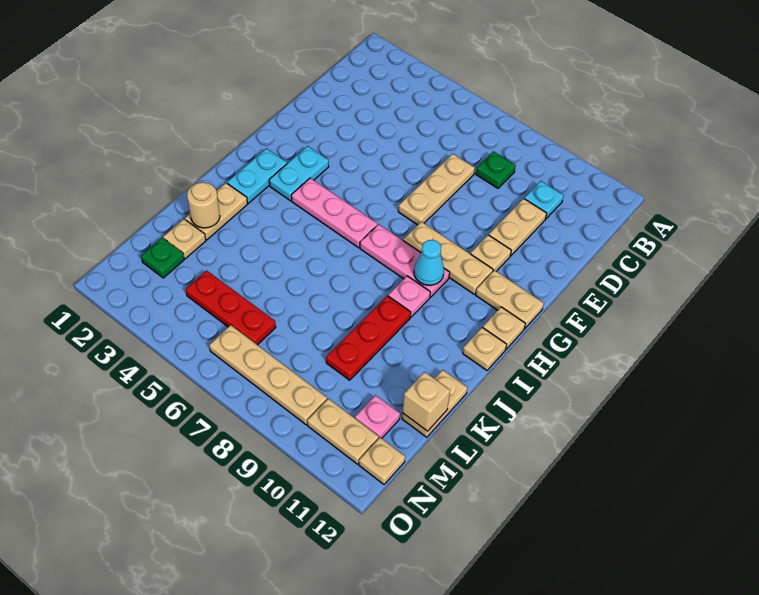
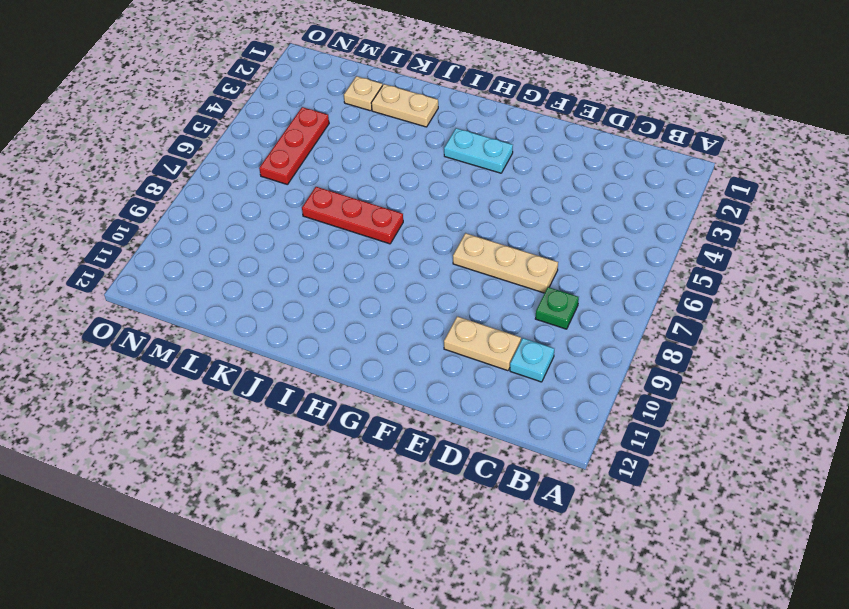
red plate I7:K7 level 1 -> red plate J9:L9 level 1
none -> tan plate F10 level 1
none -> tan plate G8:G10 level 1
none -> tan plate G11:G12 level 1

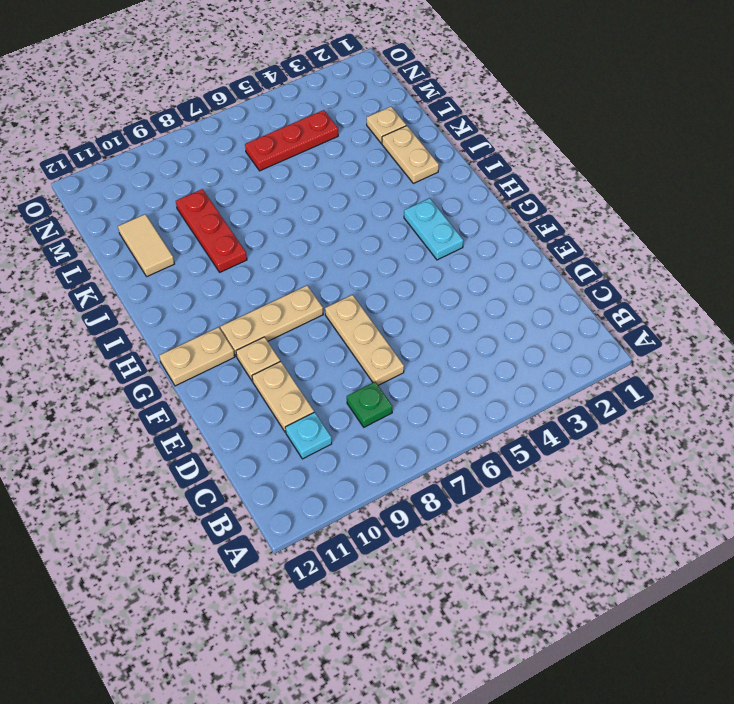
tan tile K11:L11 level 1 -> none
none -> cyan plate H2:I2 level 1
none -> pink plate H4:H6 level 1
none -> pink plate H7:H9 level 1

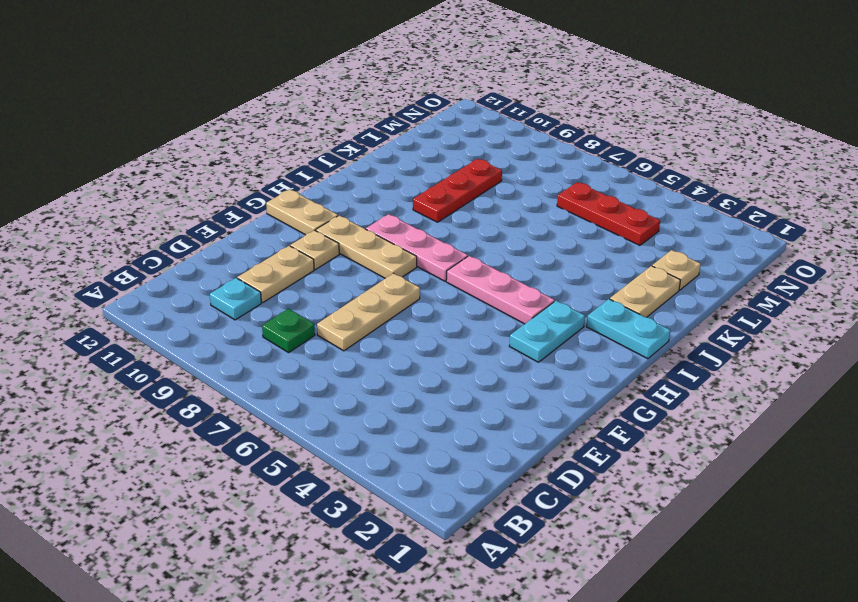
cyan plate I1:I2 level 1 -> cyan plate H2:I2 level 1
none -> tan plate H12 level 1
none -> pink plate I9 level 1
none -> tan plate I12 level 1

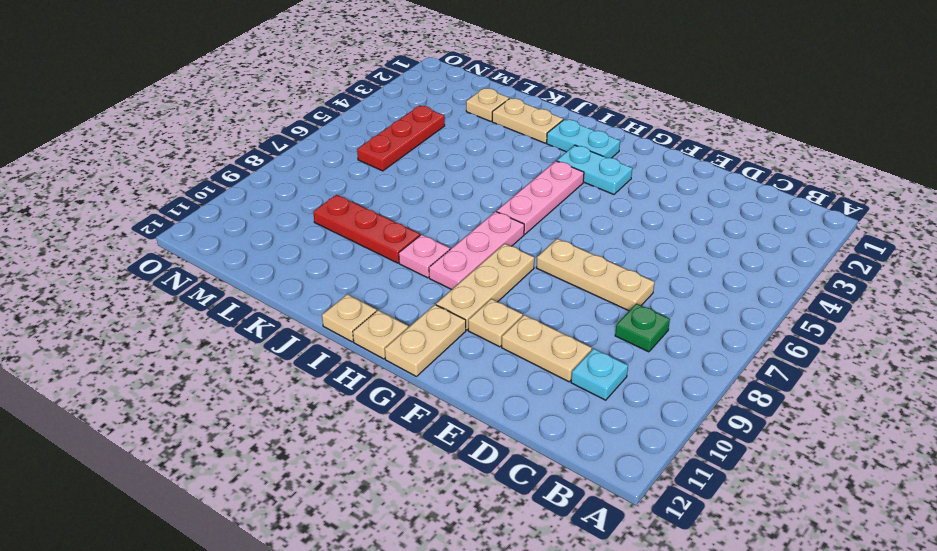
none -> tan plate K12:L12 level 1
none -> green plate M2 level 1
none -> pink plate M11 level 1

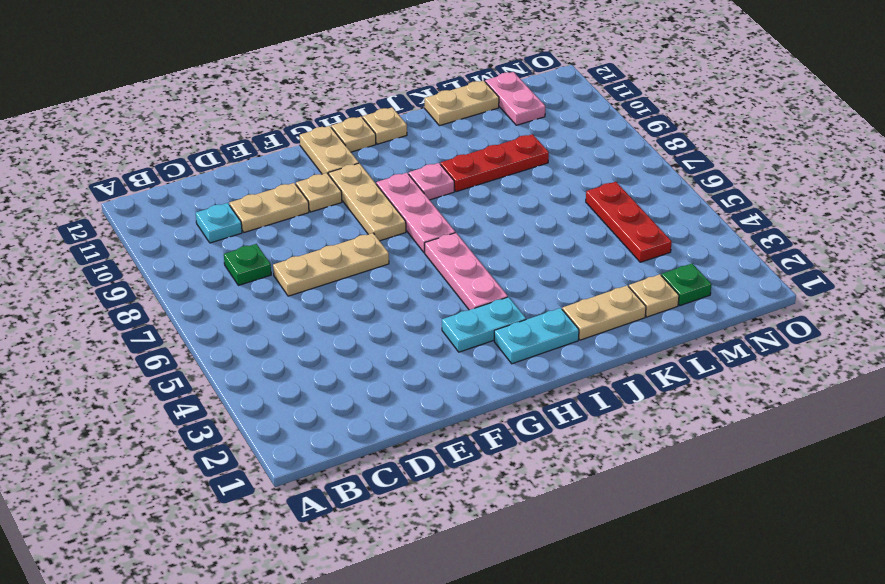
pink plate M11:M12 level 1 -> pink plate M11 level 1
none -> tan plate N6:N9 level 1
none -> tan plate N10:N11 level 1
none -> tan plate N12 level 1

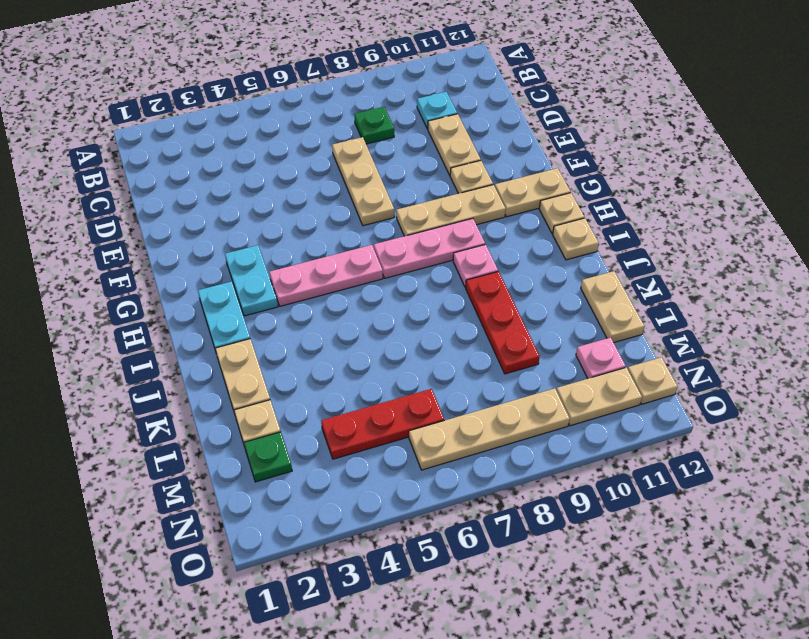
none -> cyan cone H9 level 2
none -> tan round brick K2 level 2
none -> tan brick L12 level 2

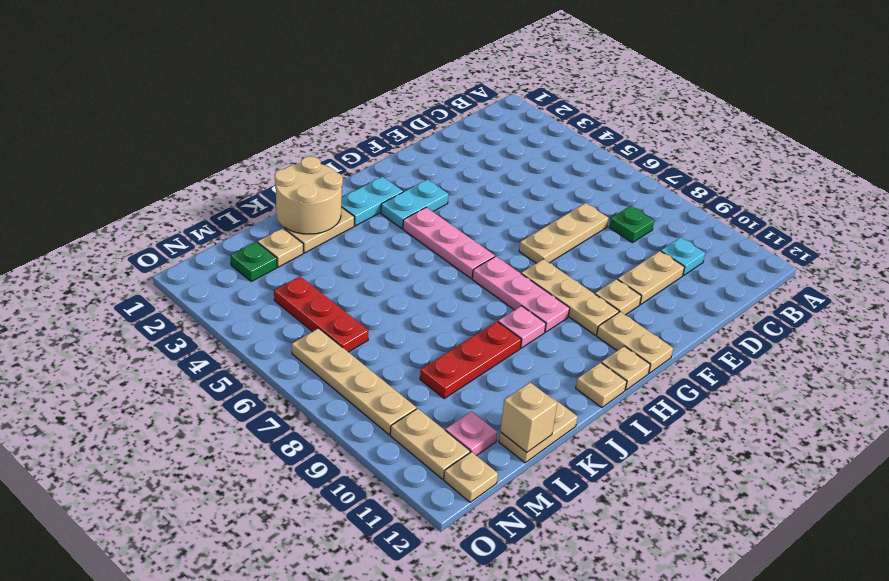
tan round brick J1:K2 level 2 -> tan round brick K2 level 2
none -> cyan cone H9 level 2

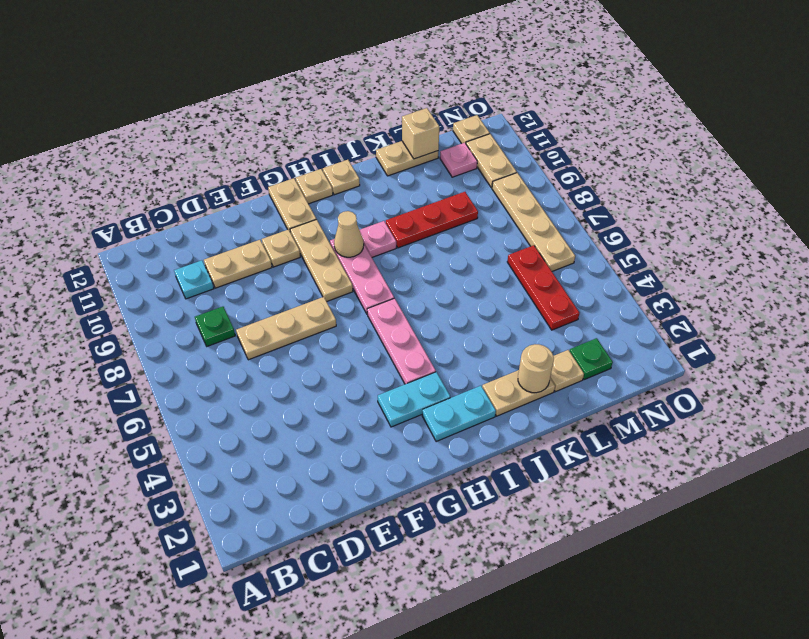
tan cone H9 level 2 -> cyan cone H9 level 2

